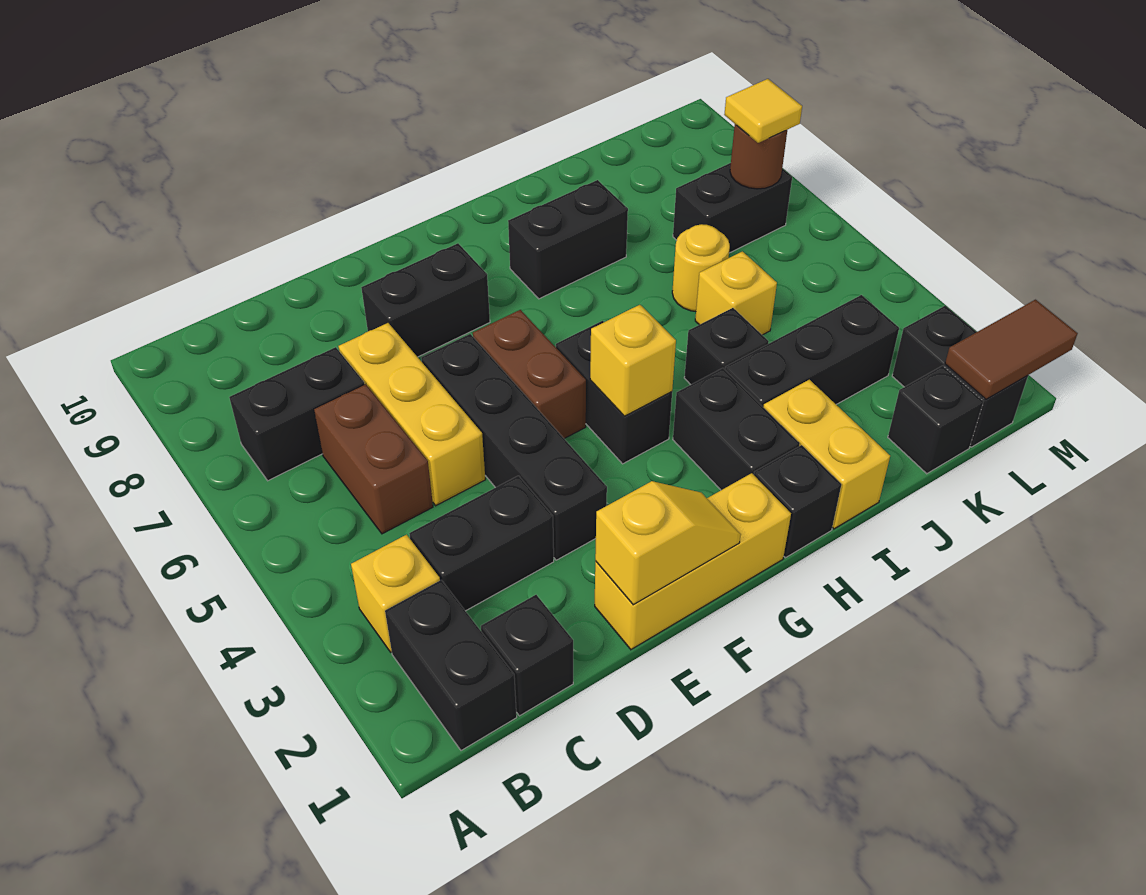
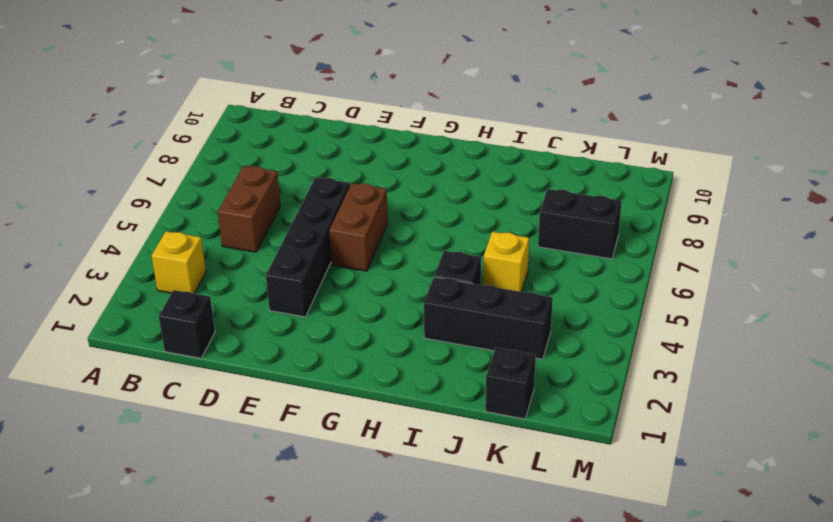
none -> black brick B1:B2 level 1
none -> black brick B7:C7 level 1
none -> black brick C3:D3 level 1

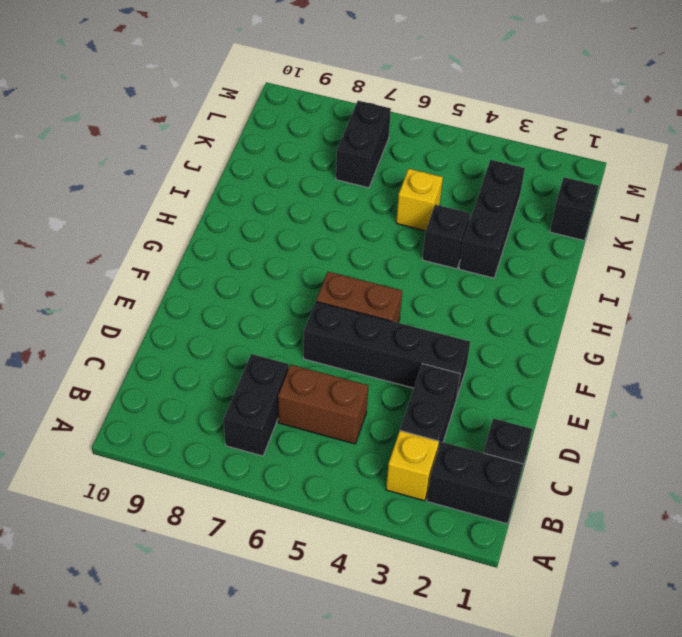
none -> yellow brick D5:D7 level 1
none -> yellow brick E1:G1 level 1
none -> black brick E8:F8 level 1

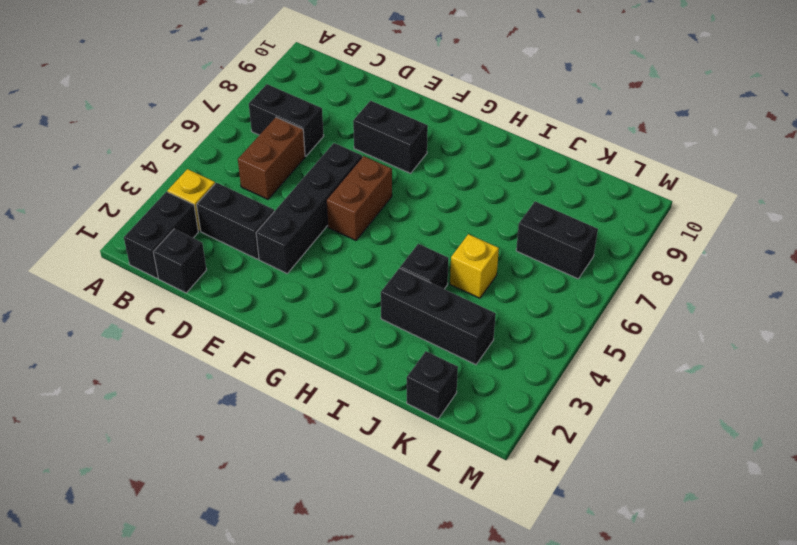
none -> yellow brick D5:D7 level 1
none -> yellow brick E1:G1 level 1
none -> black brick G4:G5 level 1

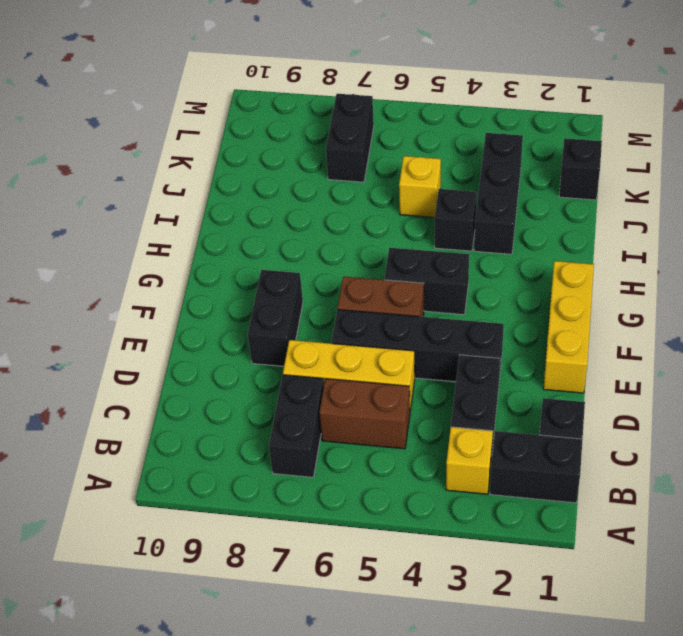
none -> black brick H1 level 1
none -> black brick H2:H3 level 1
none -> black brick H8:I8 level 1

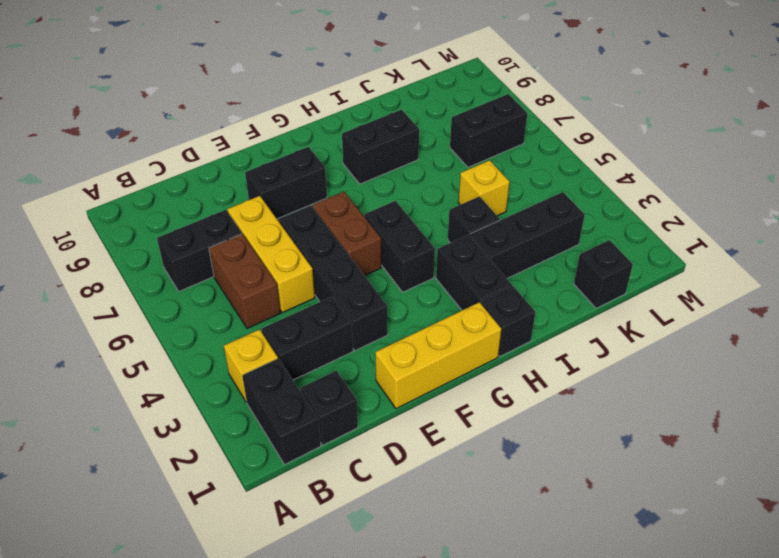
none -> yellow brick I1:I2 level 1
none -> yellow round brick J6 level 1
none -> black brick L1:L2 level 1

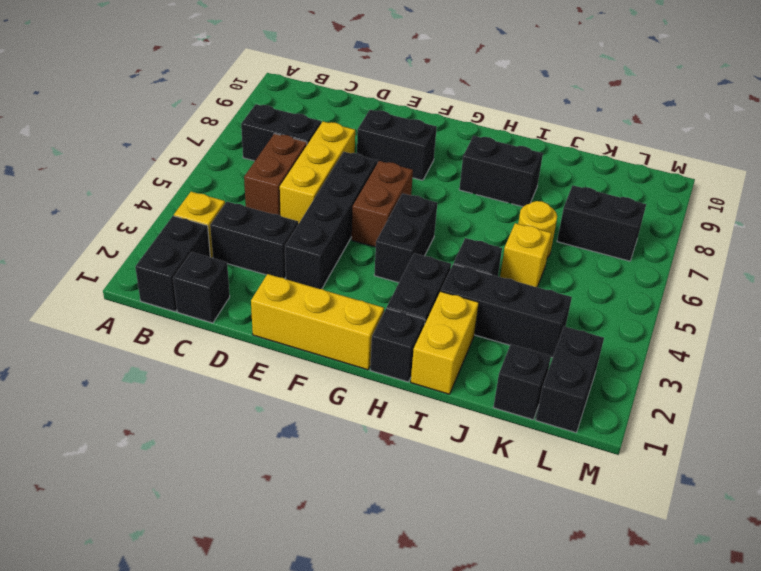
none -> yellow slope E1:F1 level 2 top E
none -> yellow brick G4 level 2
none -> brown tile L1:M1 level 2

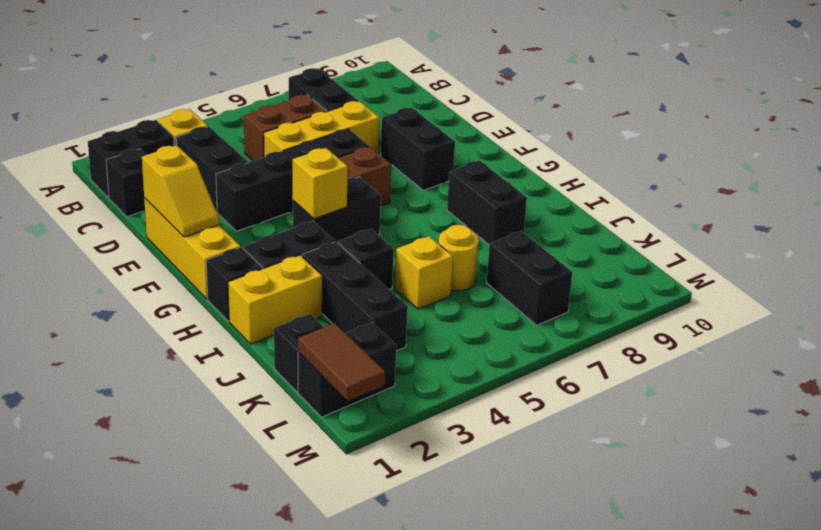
none -> brown round brick L7 level 2
none -> yellow tile L7 level 3

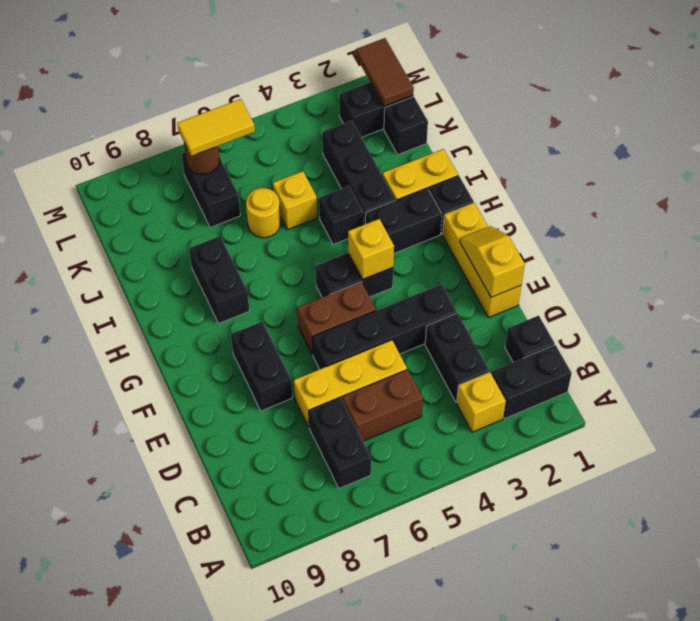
yellow tile L6:L7 level 3 -> yellow tile L7 level 3

